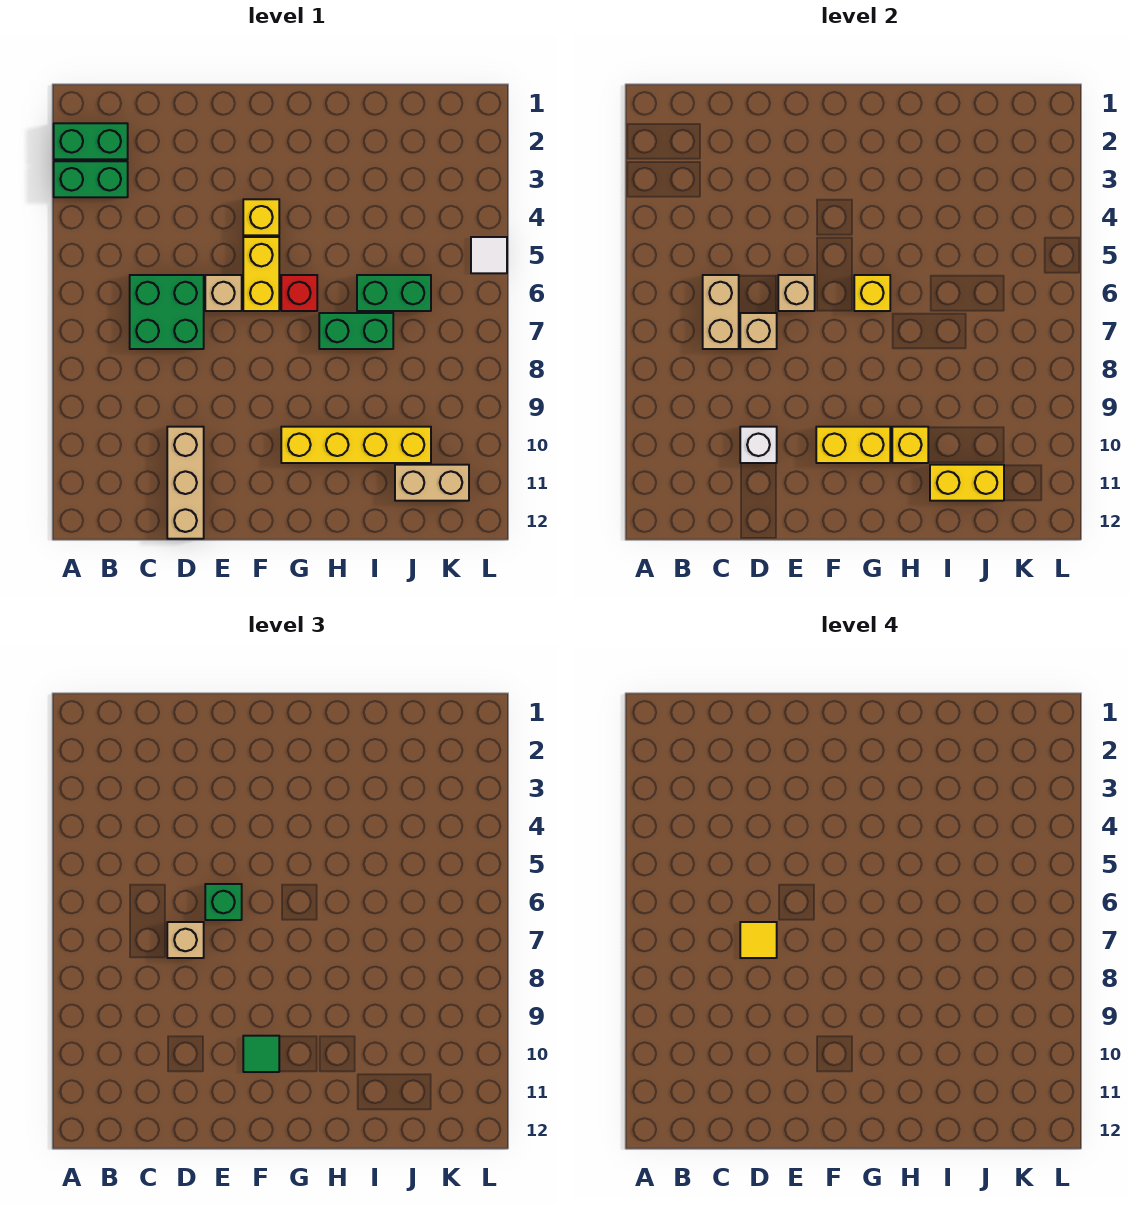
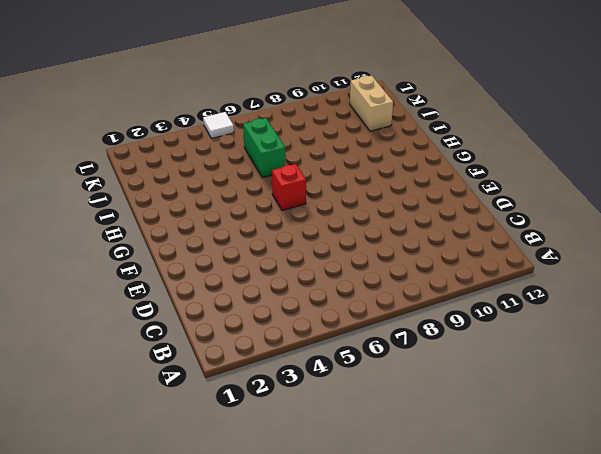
none -> green brick A2:B2 level 1
none -> green brick A3:B3 level 1
none -> green brick C6:D7 level 1

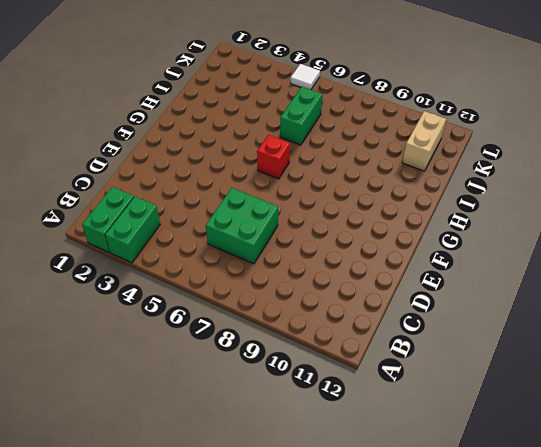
none -> tan brick D10:D12 level 1
none -> tan brick E6 level 1
none -> yellow brick F4 level 1

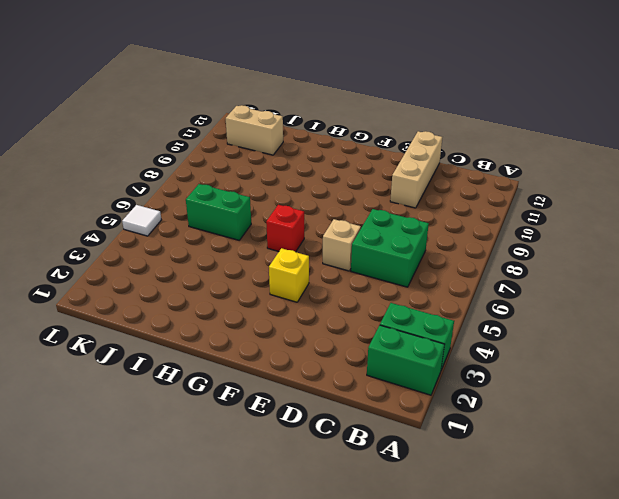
none -> yellow brick F5:F6 level 1
none -> yellow brick G10:J10 level 1
none -> green brick H7:I7 level 1

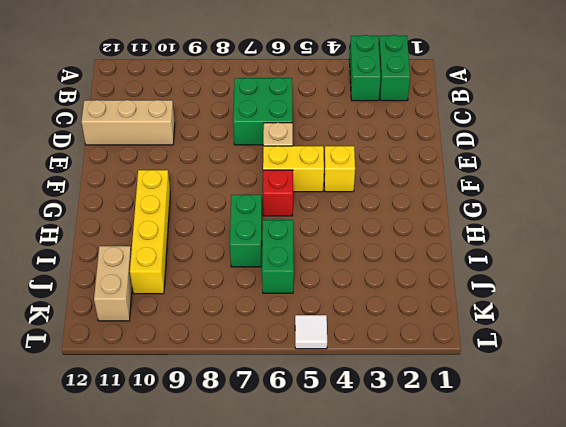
none -> tan brick C6:C7 level 2
none -> tan brick D7 level 2
none -> white brick D10 level 2

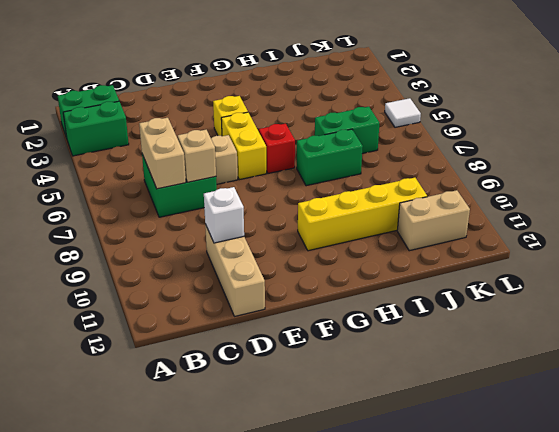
none -> tan brick E6 level 2
none -> yellow brick F10:G10 level 2
none -> yellow brick G6 level 2

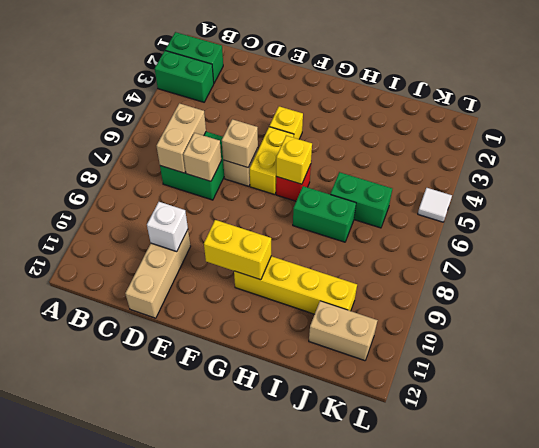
none -> yellow brick H10 level 2
none -> yellow brick I11:J11 level 2
none -> tan brick D7 level 3

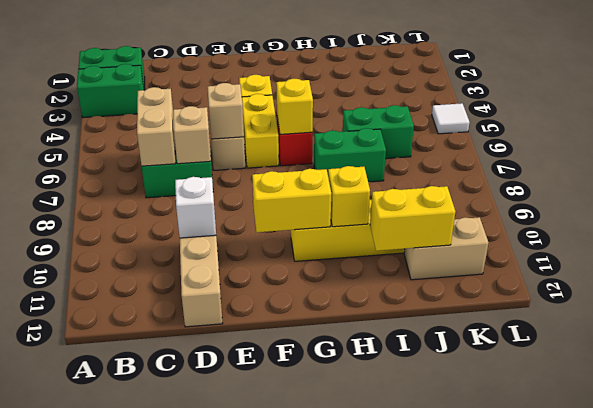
none -> tan brick D7 level 3
none -> green brick E6 level 3
none -> green tile F10 level 3

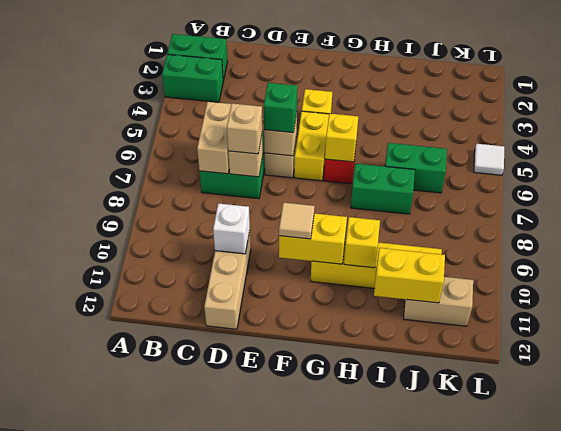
tan tile F10 level 3 -> green tile F10 level 3
none -> yellow tile D7 level 4

